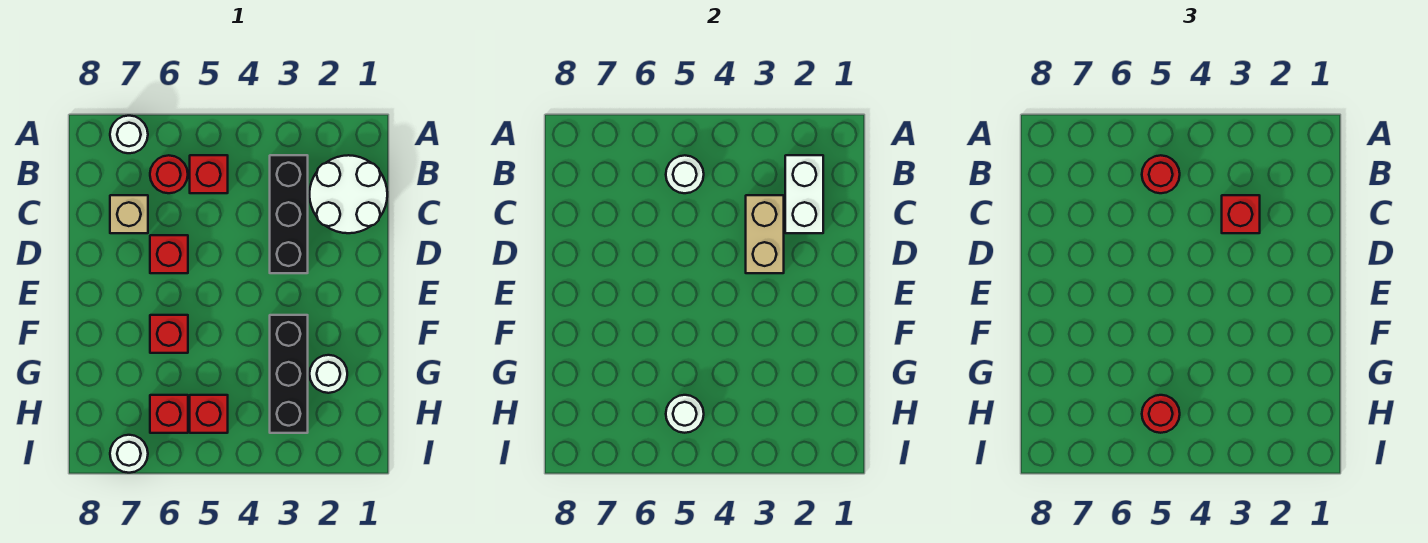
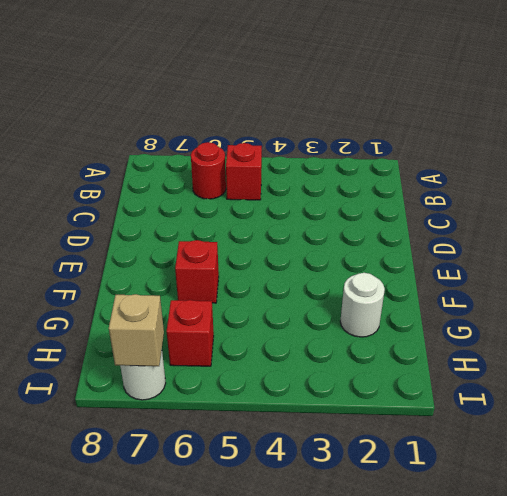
tan brick I7 level 2 -> tan brick C7 level 1
none -> white round brick A7 level 1
none -> white round brick B1:C2 level 1
none -> black brick B3:D3 level 1

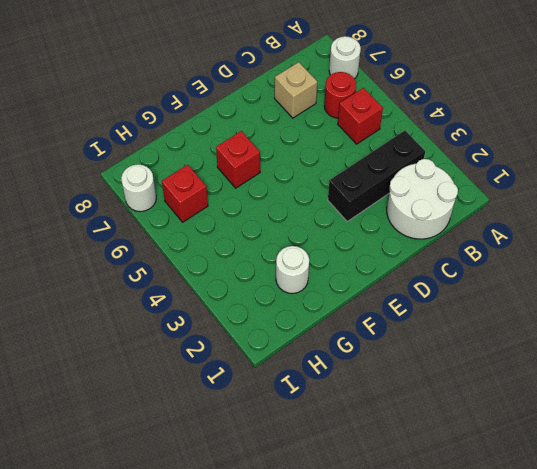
none -> red brick D6 level 1
none -> black brick F3:H3 level 1
none -> red brick H5 level 1

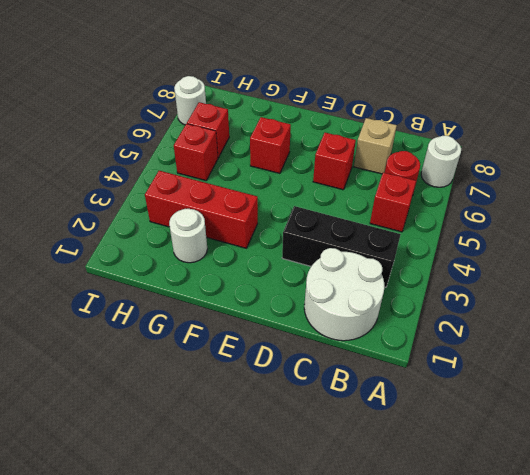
red brick F3:H3 level 1 -> black brick F3:H3 level 1
none -> white brick B2:C2 level 2
none -> white round brick B5 level 2
none -> tan brick C3:D3 level 2

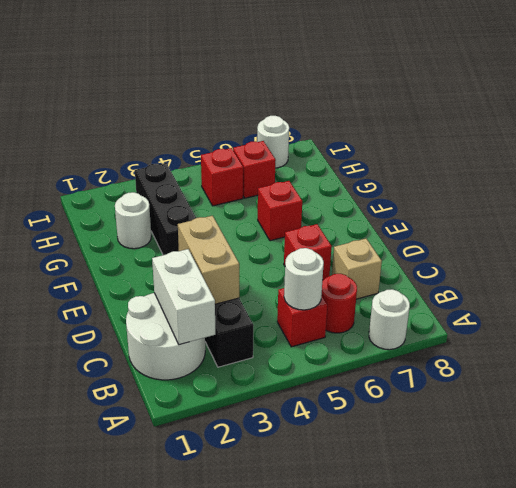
none -> white round brick H5 level 2
none -> red round brick B5 level 3
none -> red brick C3 level 3

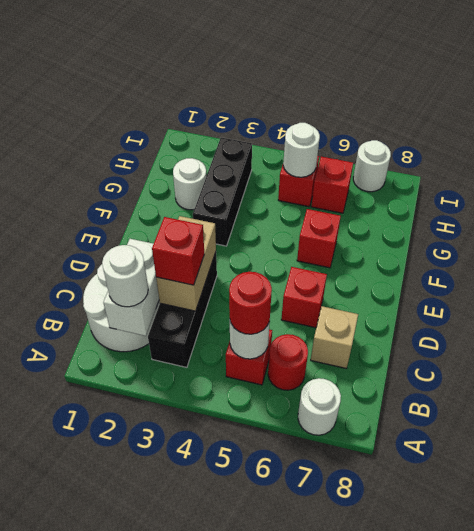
white round brick B2 level 3 -> none
none -> red round brick H5 level 3

